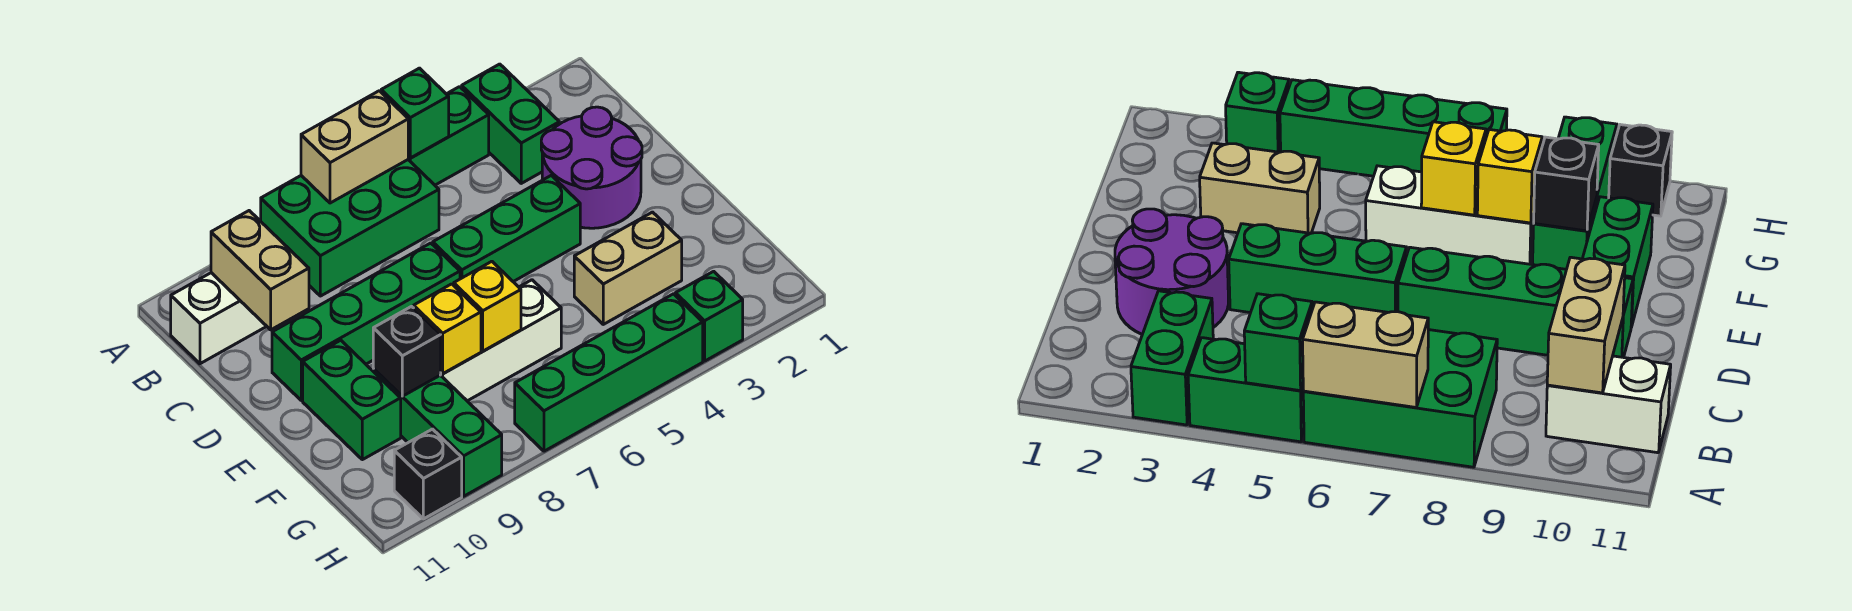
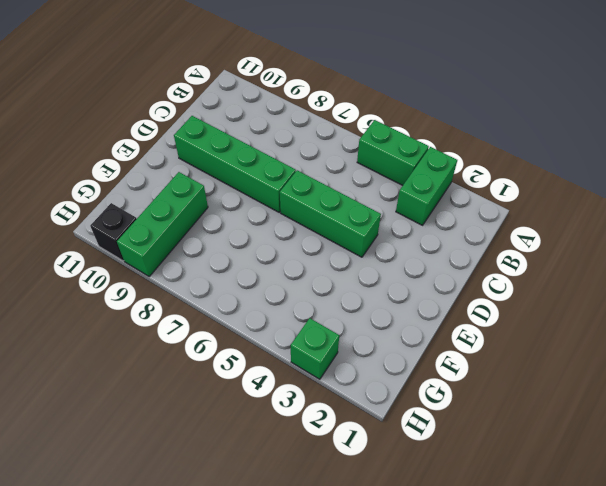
none -> green brick A6:B8 level 1
none -> white brick B10:B11 level 1
none -> purple round brick C2:D3 level 1

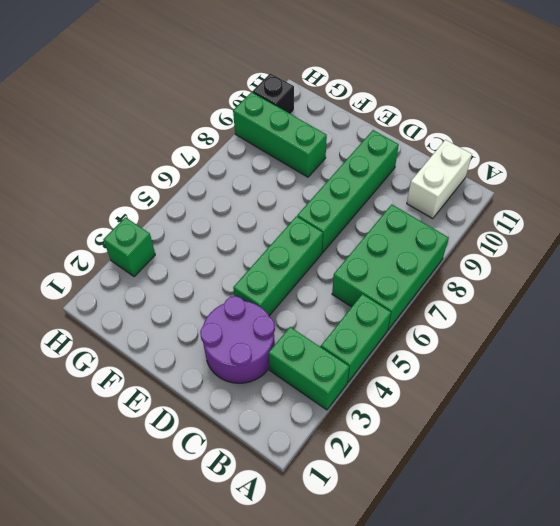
none -> green brick E10:F10 level 1
none -> tan brick F3:F4 level 1
none -> white brick F6:F8 level 1

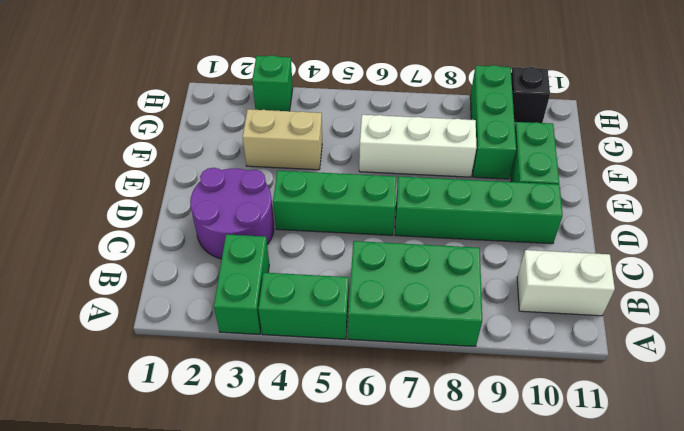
none -> green brick H4:H7 level 1
none -> green brick A5 level 2
none -> tan brick A6:A7 level 2

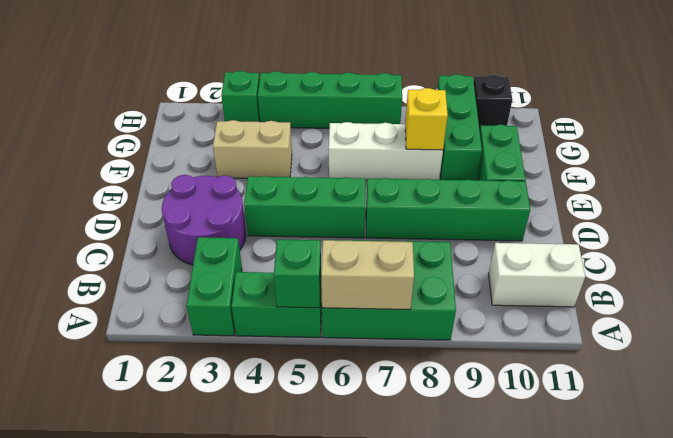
none -> tan brick B10:C10 level 2
none -> yellow brick F7 level 2
none -> black brick F9 level 2

